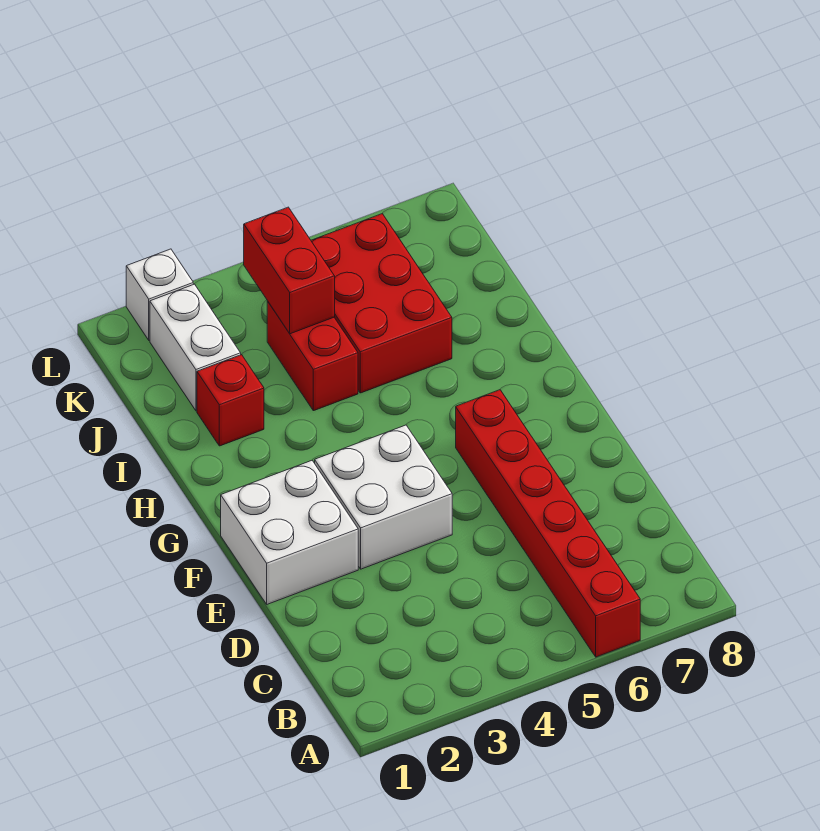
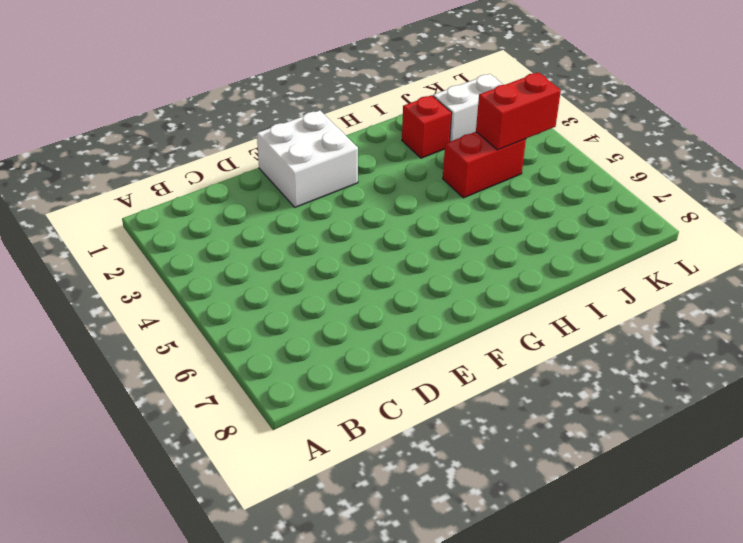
none -> red brick A6:F6 level 1
none -> white brick E3:F4 level 1

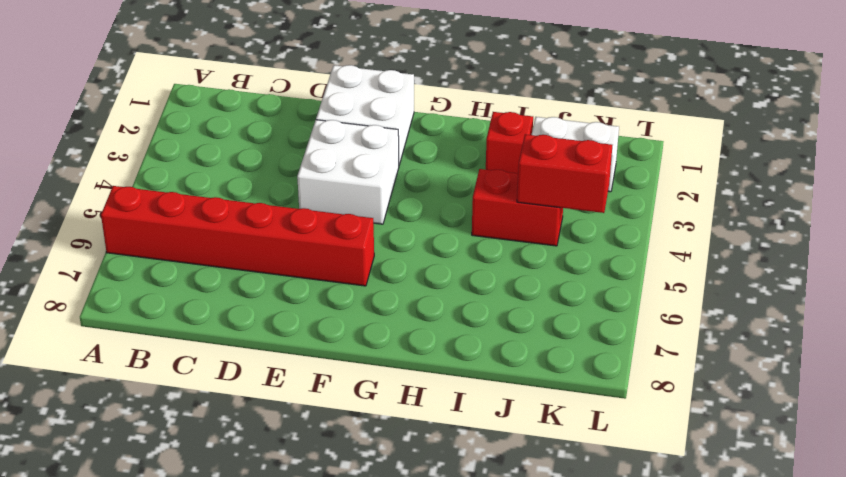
none -> red brick I5:K6 level 1
none -> white brick L2 level 1

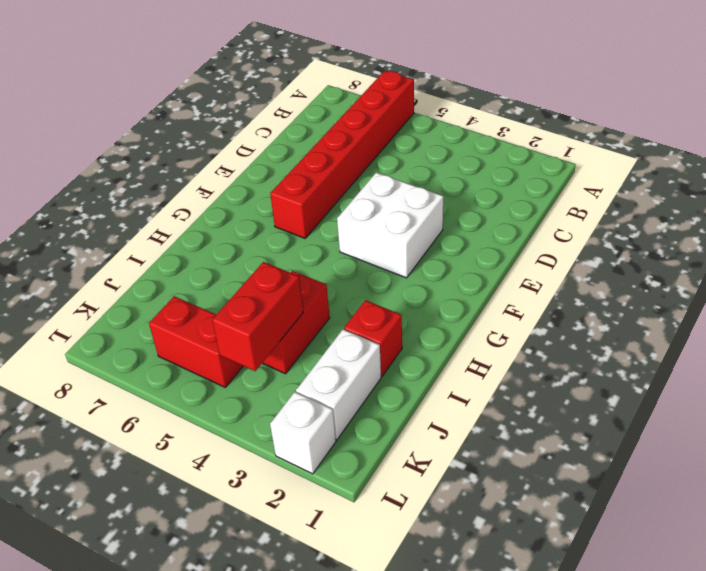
red brick K5:K6 level 1 -> red brick I5:K6 level 1
none -> white brick E1:F2 level 1

